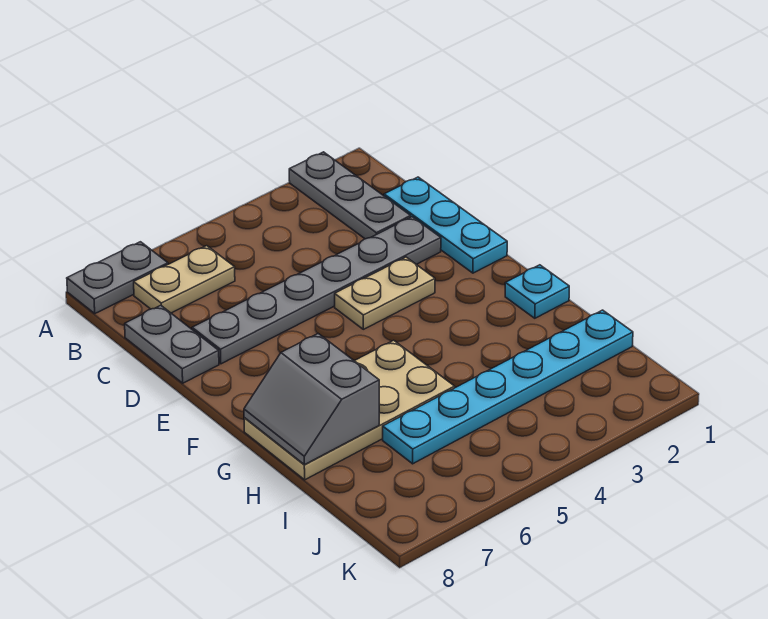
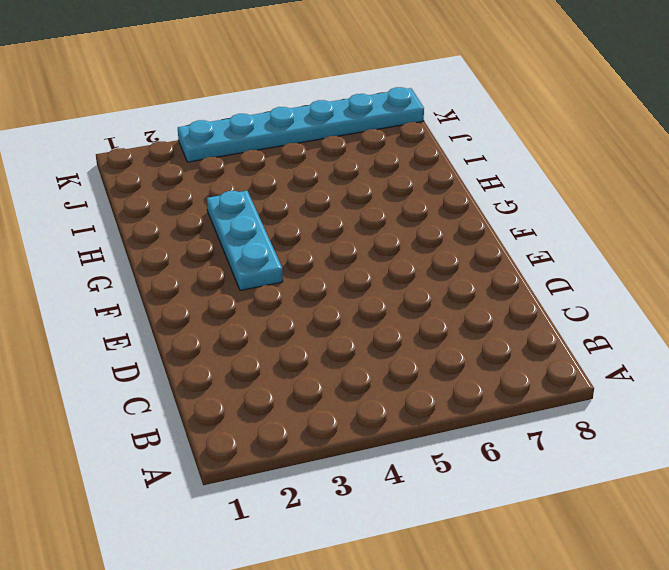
cyan plate F3:H3 level 1 -> cyan plate C1:E1 level 1
cyan plate K3:K8 level 1 -> cyan plate I1:I6 level 1
none -> grey plate A2:C2 level 1
none -> grey plate A7:A8 level 1

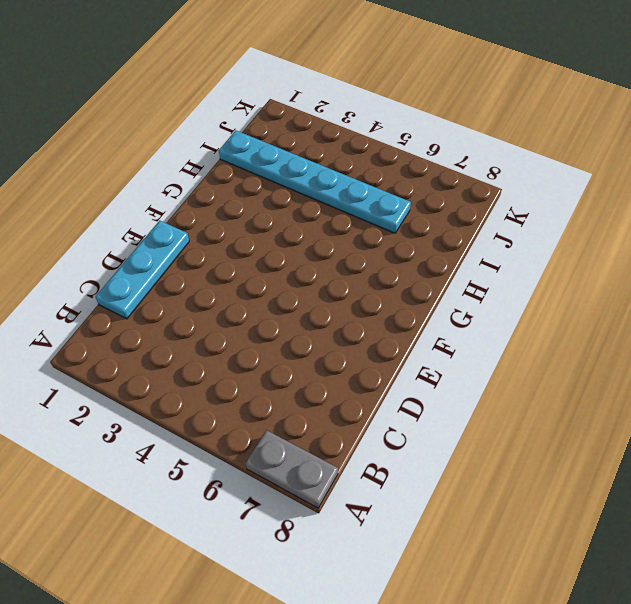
none -> grey plate A2:C2 level 1
none -> tan plate B6:B7 level 1

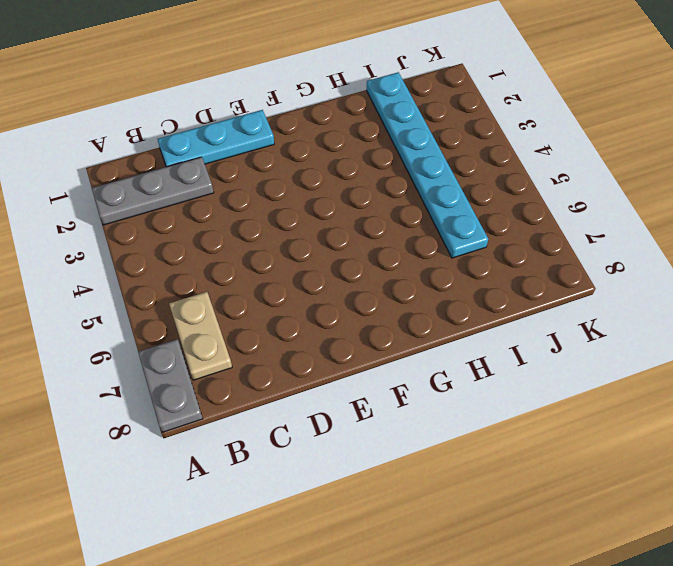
none -> grey plate C8:D8 level 1
none -> grey plate D2:D7 level 1

